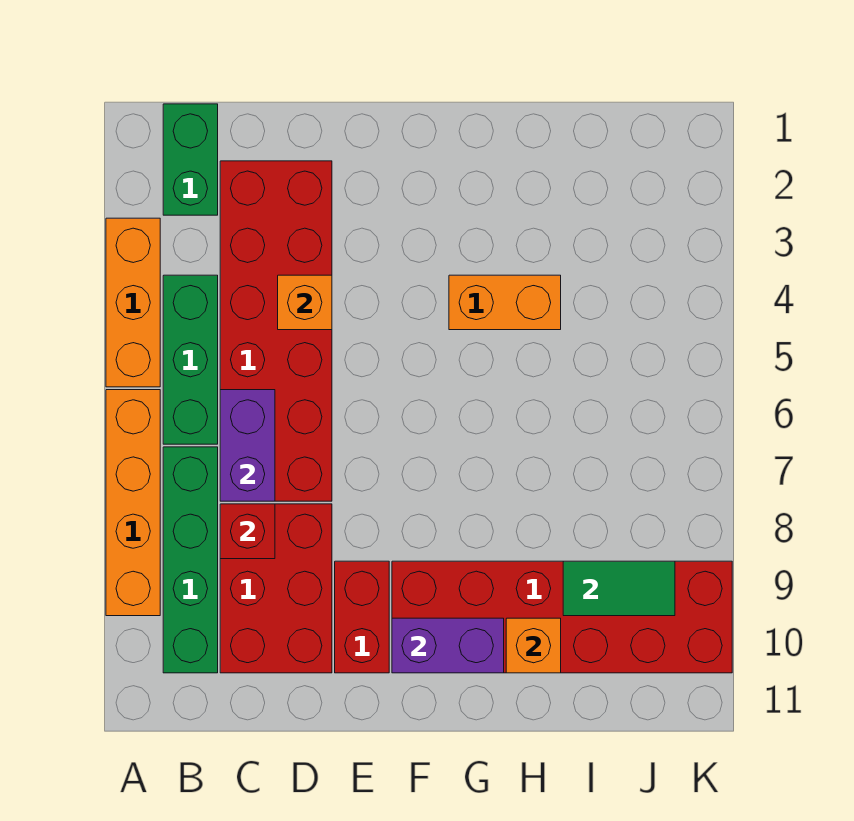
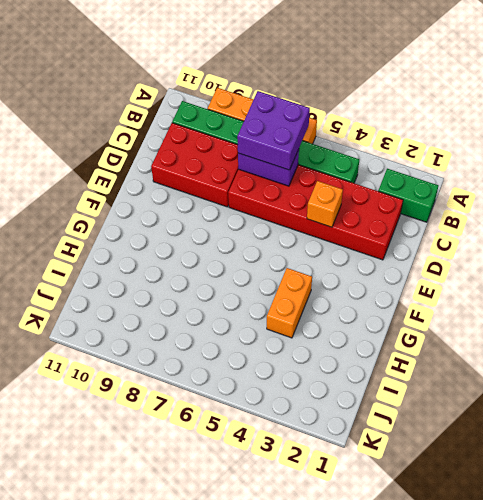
purple brick B6:C7 level 3 -> none
none -> orange brick A3:A5 level 1
none -> red brick E9:E10 level 1
none -> red brick F9:K10 level 1

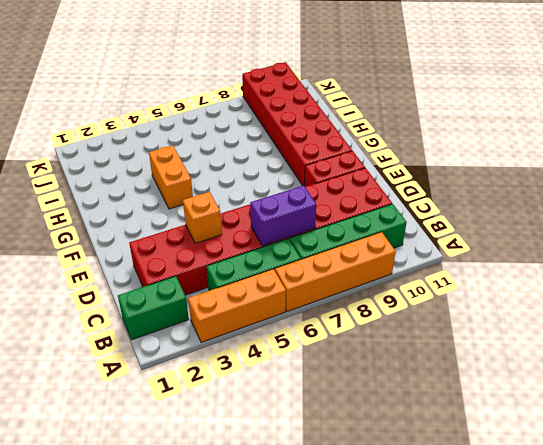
none -> red brick C8 level 2
none -> purple brick F10:G10 level 2
none -> orange brick H10 level 2

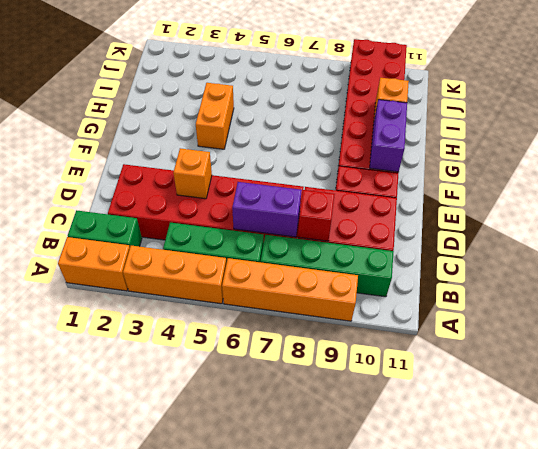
orange brick A1:A2 level 1 -> none
none -> green tile I9:J9 level 2

